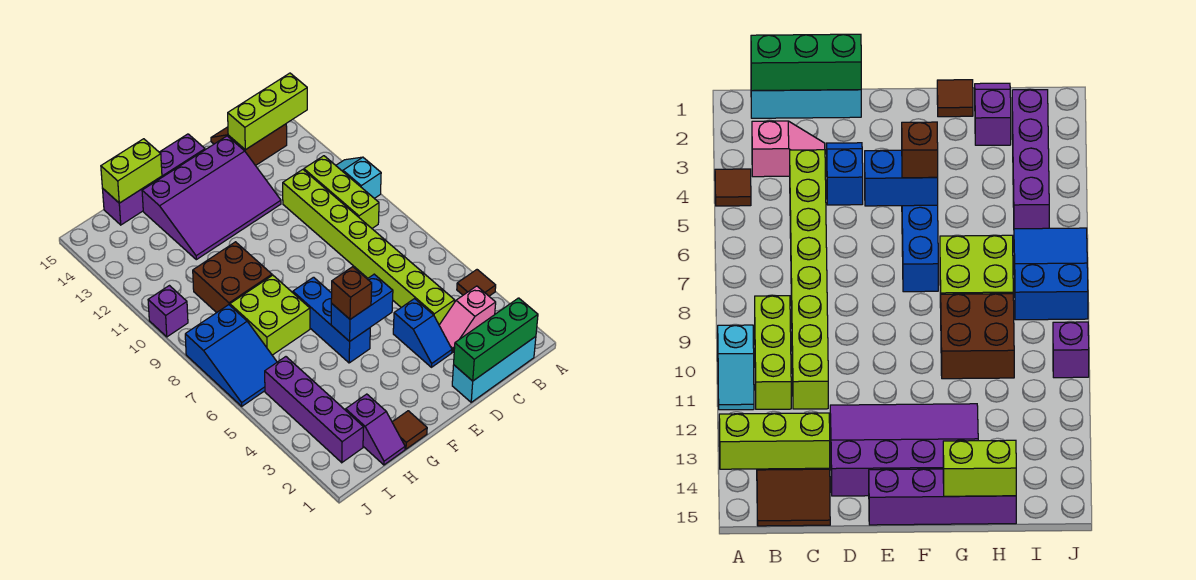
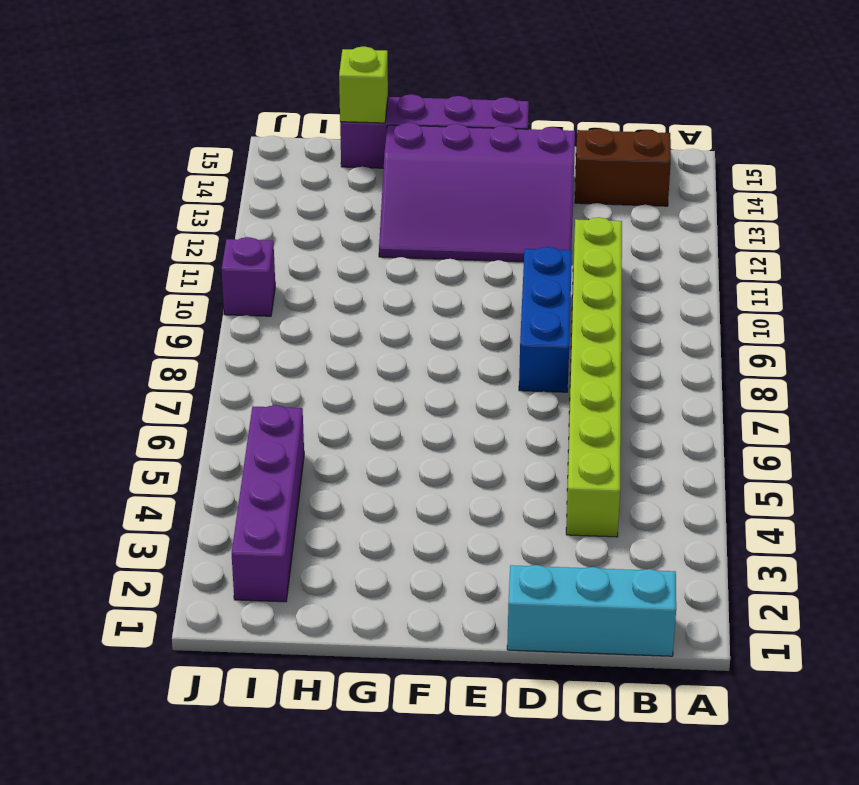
blue brick D8:D10 level 1 -> blue brick F5:F7 level 1
lime brick H15 level 2 -> lime brick G15:H15 level 2
none -> brown tile A4 level 1
none -> cyan slope A10:A11 level 1 top 10
none -> pink slope B3:C3 level 1 top B

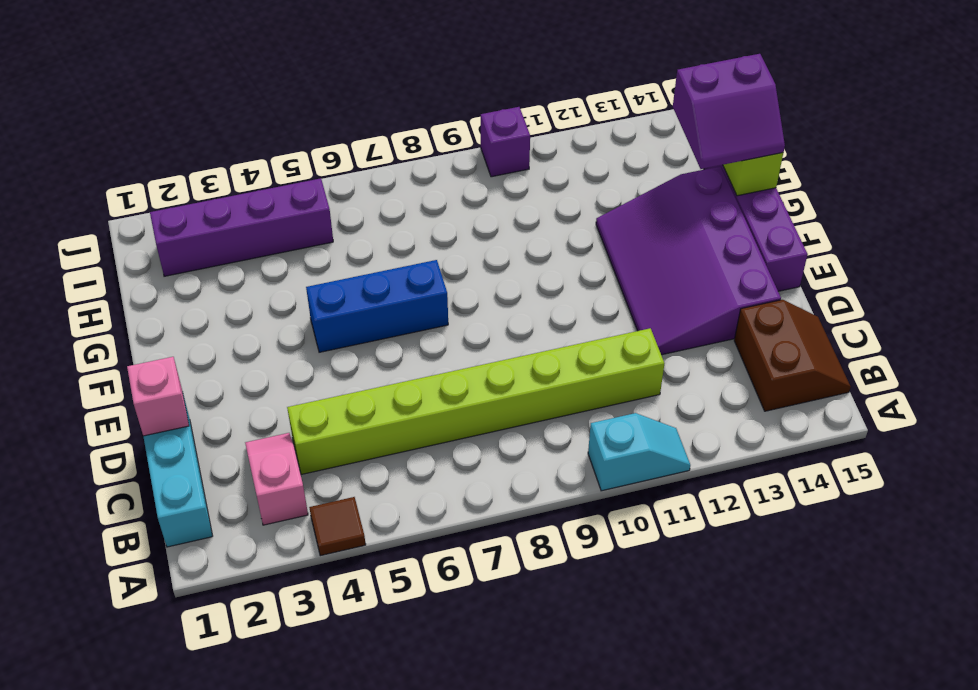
pink brick D1 level 2 -> green brick B1:D1 level 2
purple slope G14:H15 level 3 top H -> none
none -> lime brick B9:B11 level 1
none -> blue slope D3:D4 level 1 top 4
none -> brown tile G1 level 1

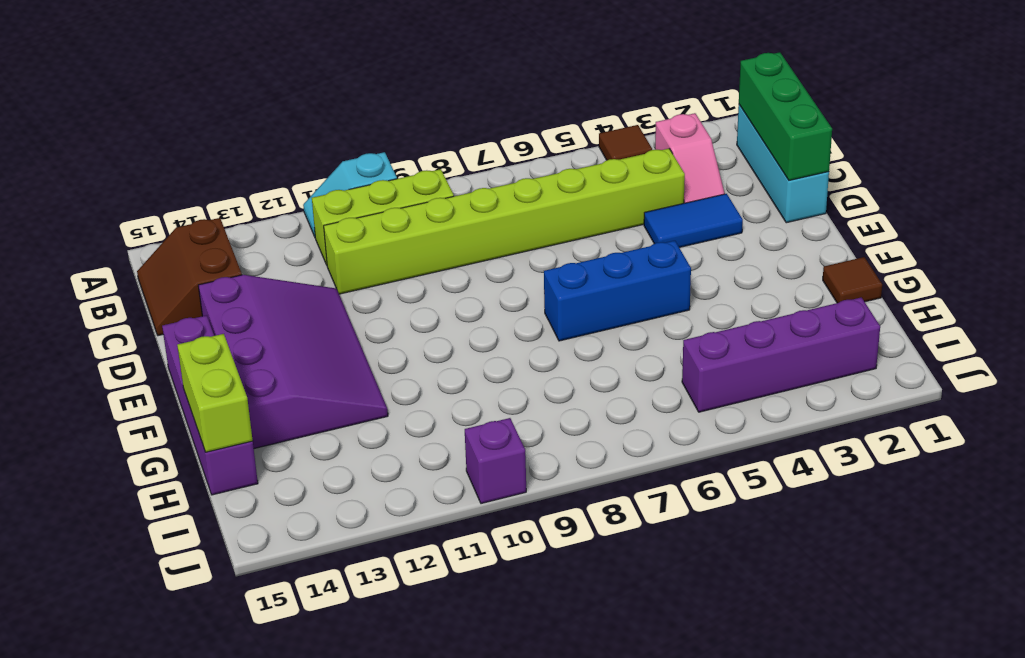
blue tile D3:D4 level 1 -> blue slope D3:D4 level 1 top 4
none -> lime brick G7:H8 level 1
none -> brown brick G9:H10 level 1
none -> purple slope H1:H2 level 1 top 2

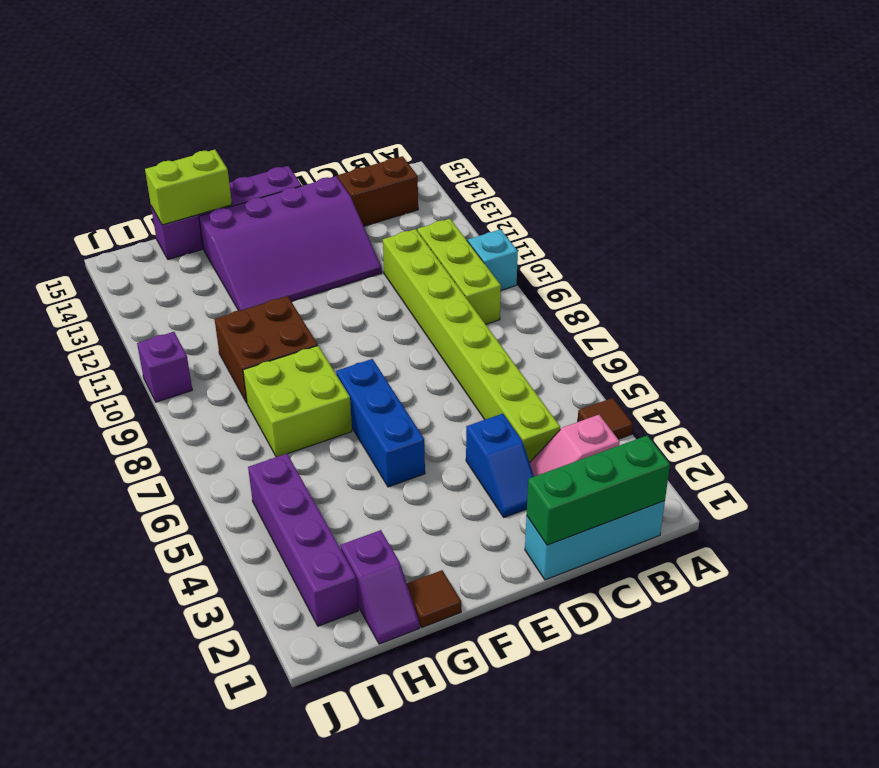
none -> blue slope I6:J8 level 1 top 8
none -> lime brick A14:C14 level 2
none -> blue brick E5:F5 level 2

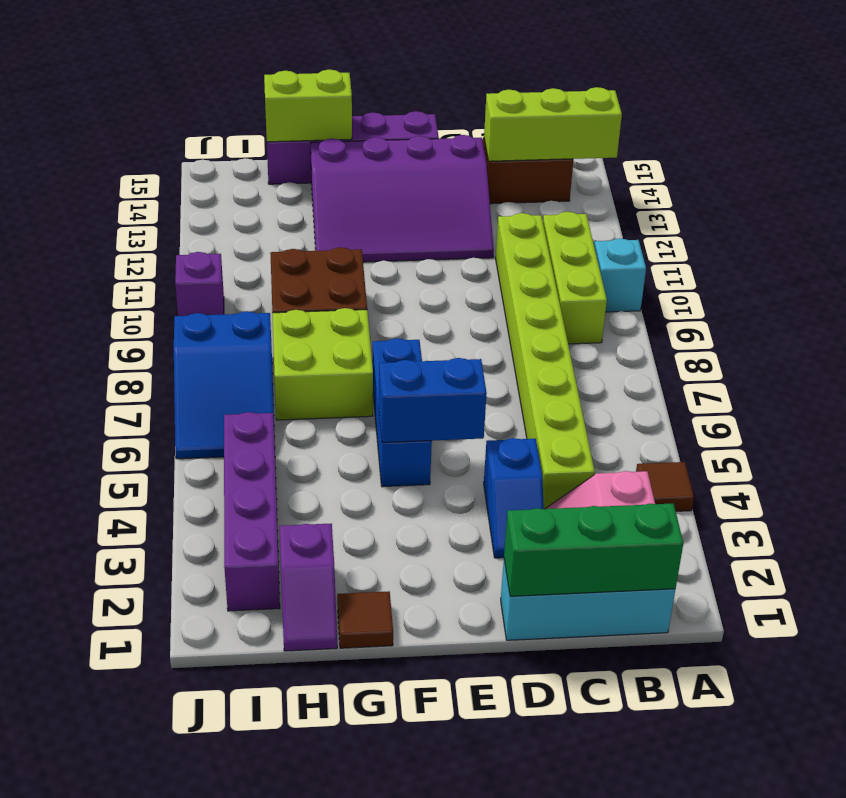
none -> brown brick F5 level 3

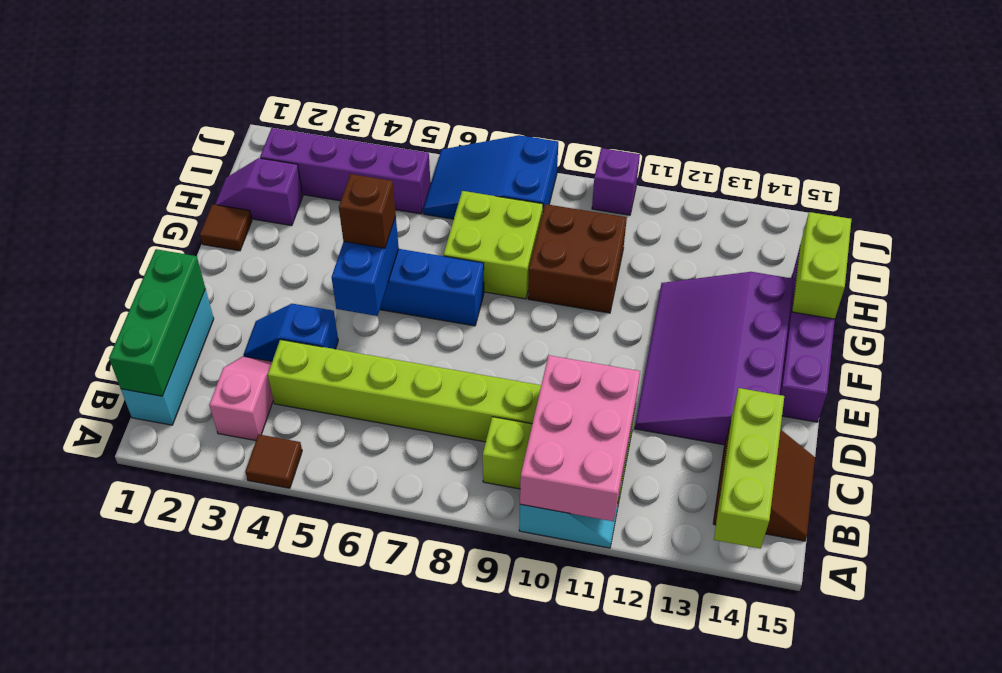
pink brick A10:C11 level 2 -> none

